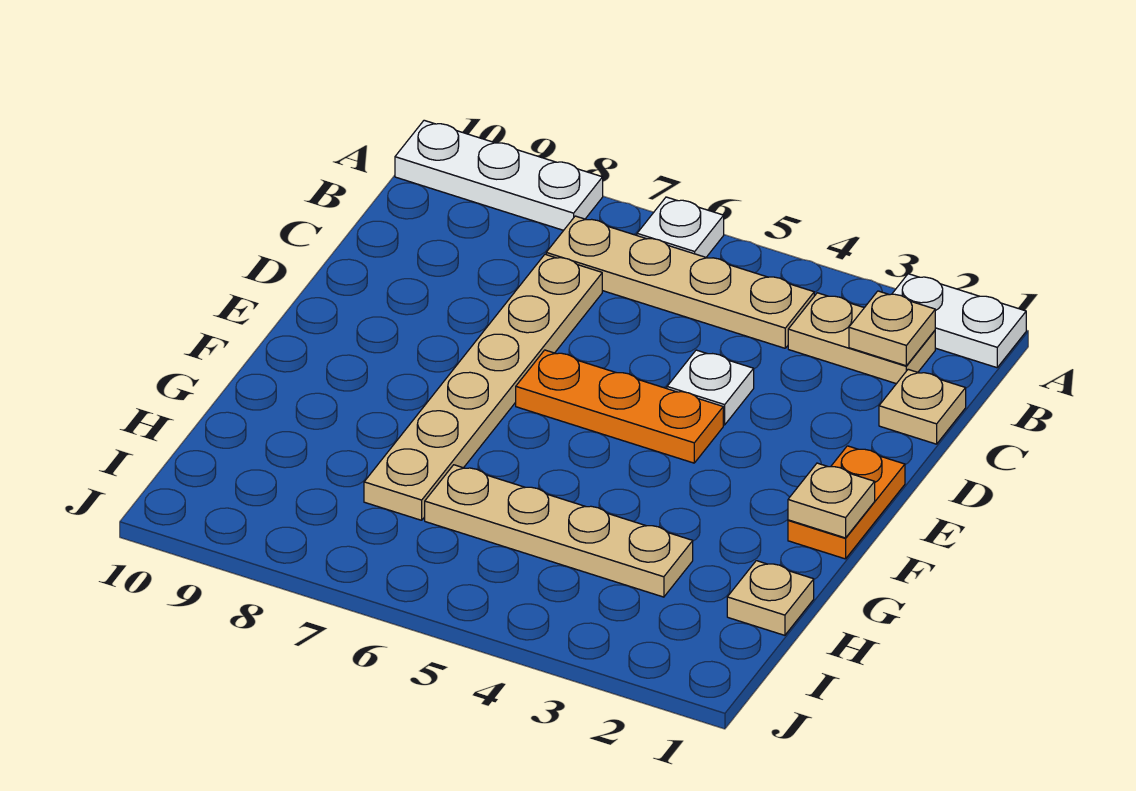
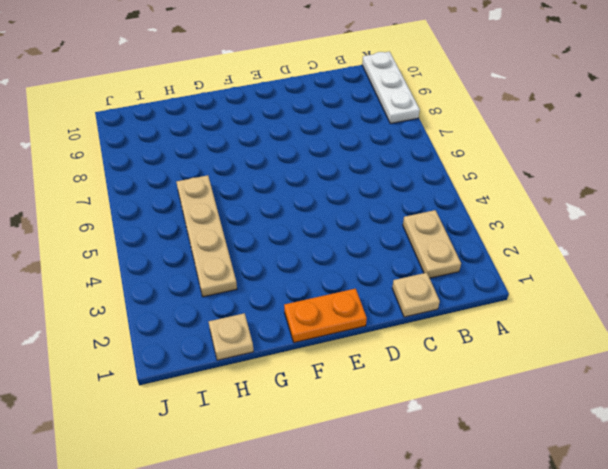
none -> white plate A1:A2 level 1
none -> white plate A6 level 1
none -> tan plate B4:B7 level 1

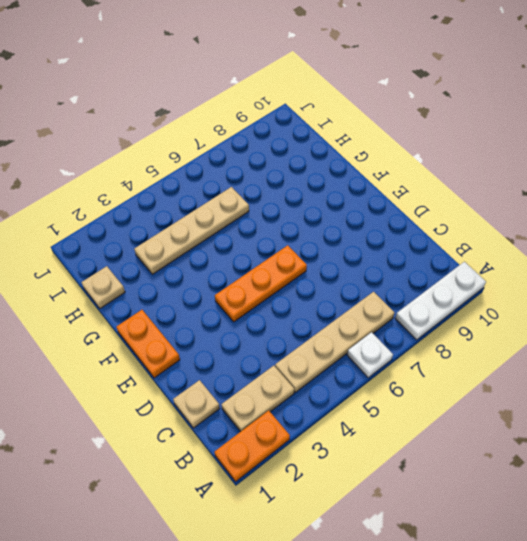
orange plate A1:A2 level 1 -> white plate A1:A2 level 1
none -> tan plate C7:H7 level 1
none -> white plate D4 level 1
none -> tan plate B2 level 2

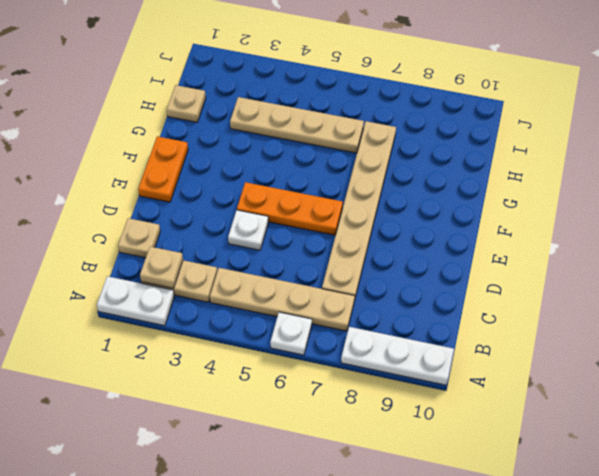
none -> tan plate F1 level 2

